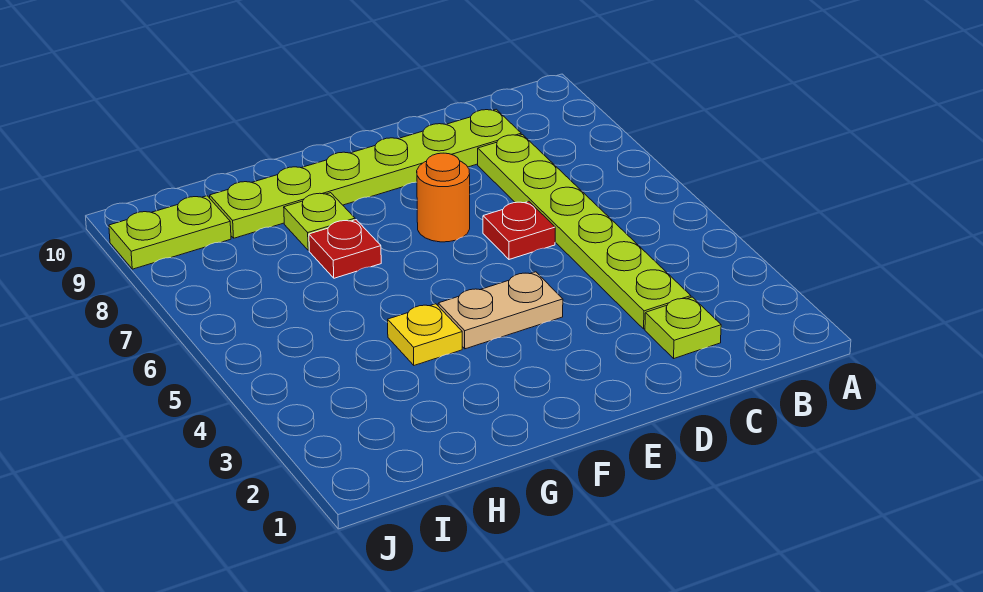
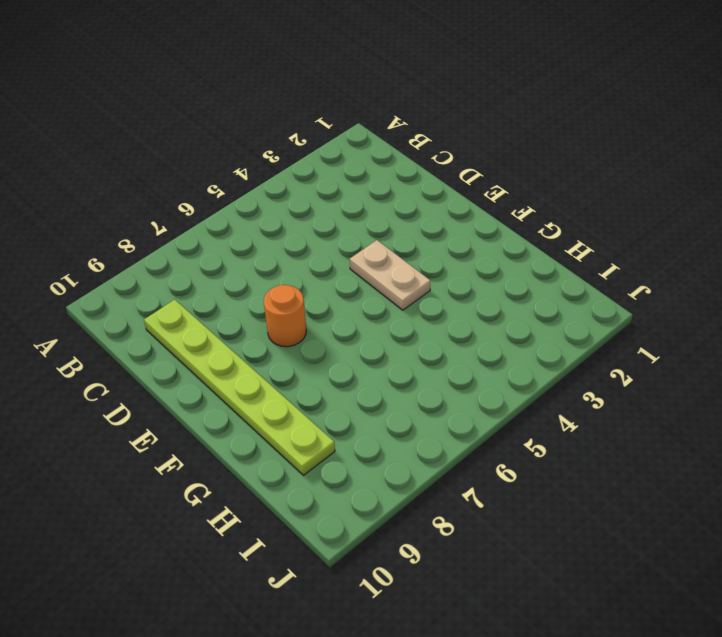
none -> lime plate C2 level 1
none -> lime plate C3:C8 level 1

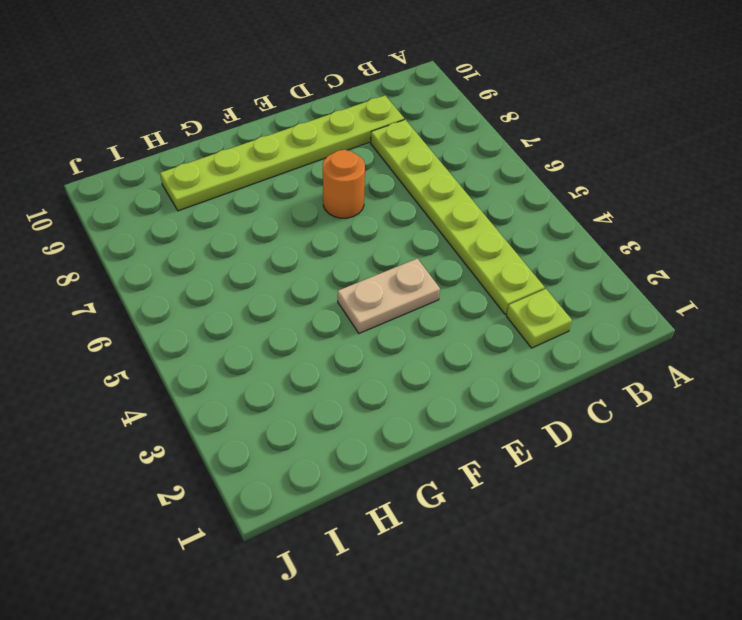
none -> red plate D6 level 1
none -> yellow plate G4 level 1

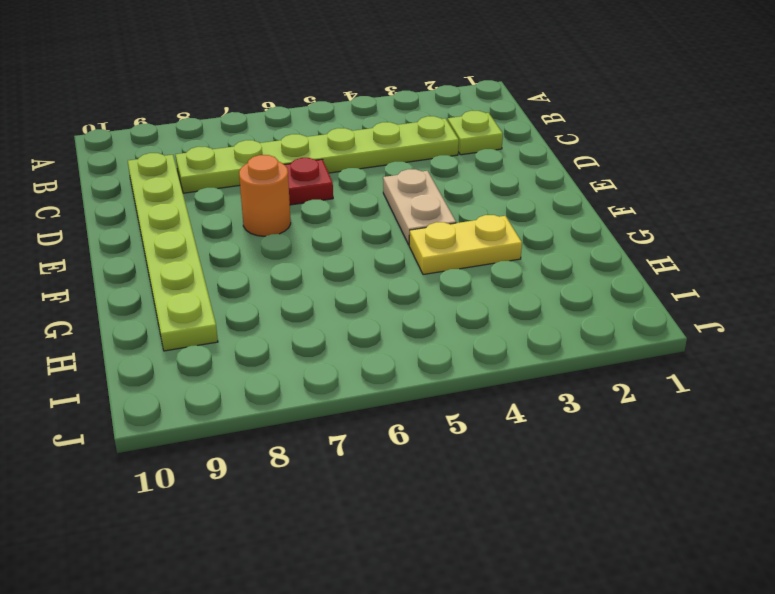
yellow plate G3:G4 level 1 -> yellow plate G4 level 1
none -> red plate G7 level 1
none -> lime plate G8 level 1

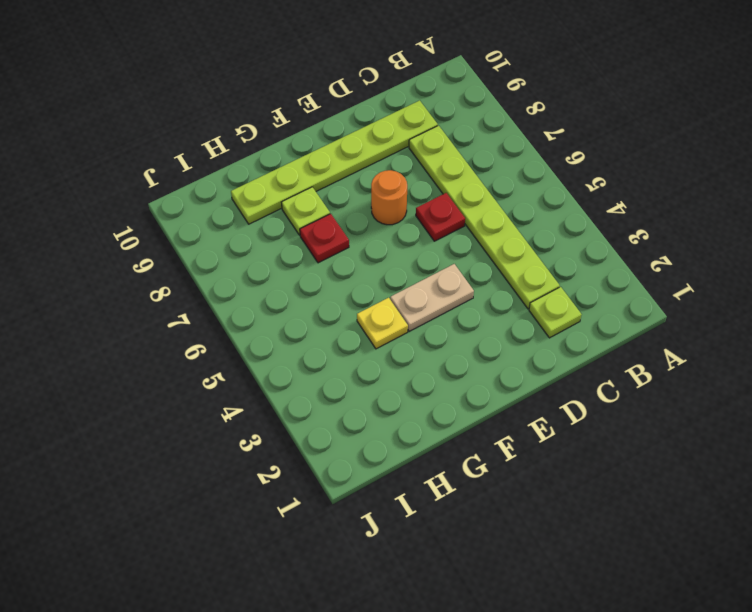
none -> lime plate I9:J9 level 1

